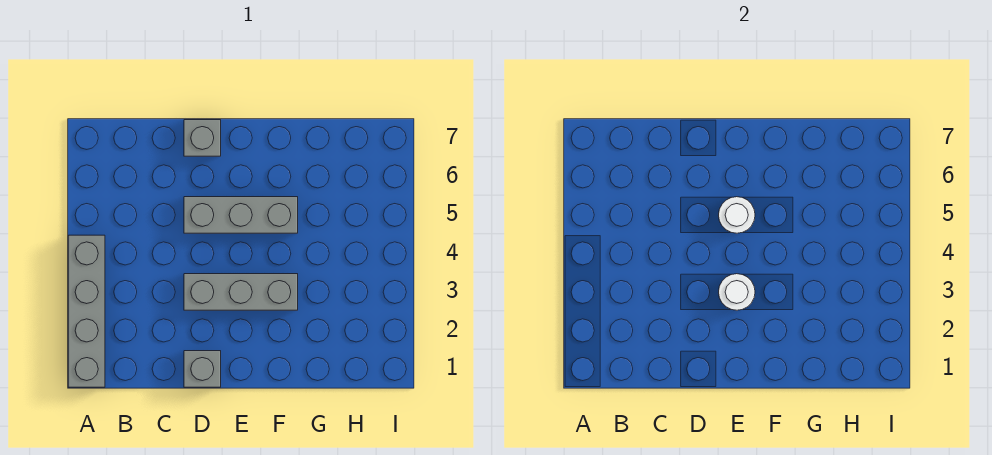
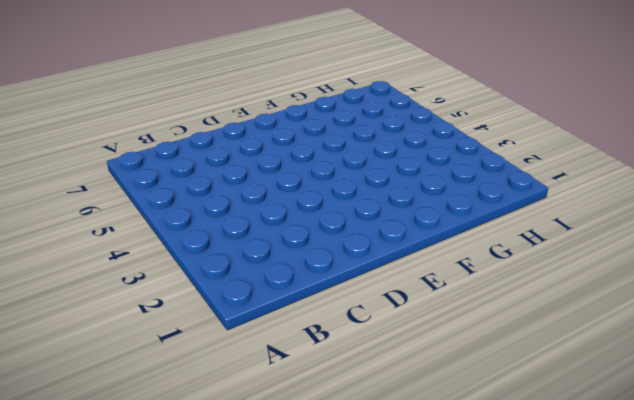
none -> grey brick A1:A4 level 1
none -> grey brick D1 level 1

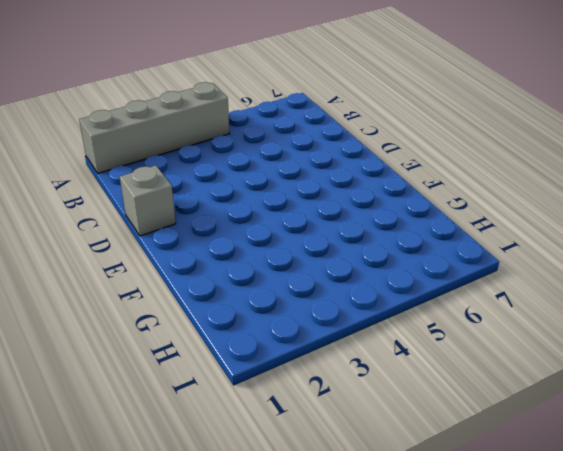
none -> grey brick D3:F3 level 1
none -> grey brick D5:F5 level 1

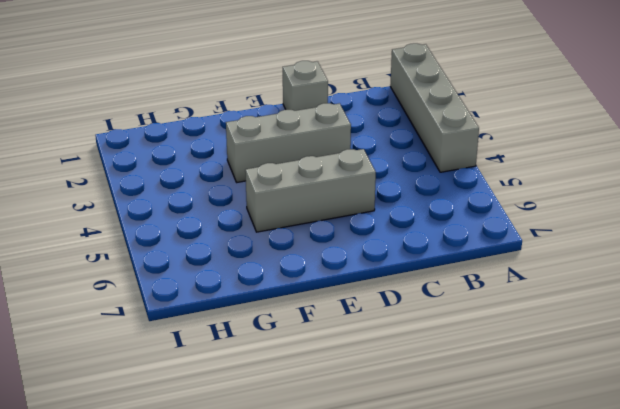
none -> grey brick D7 level 1
none -> white round brick E3 level 2

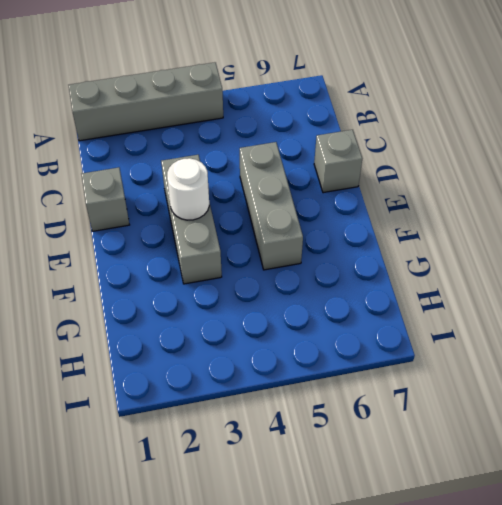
none -> white round brick E5 level 2

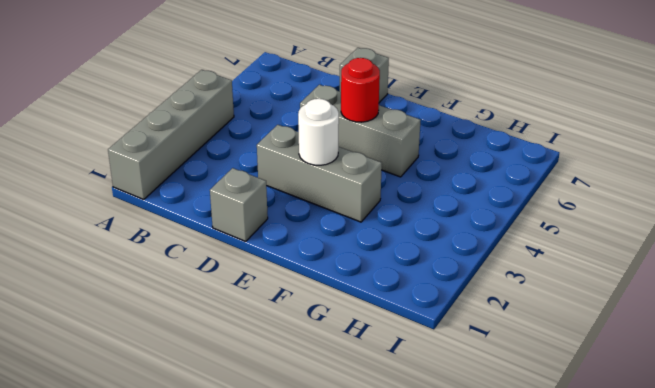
red round brick E5 level 2 -> white round brick E5 level 2

